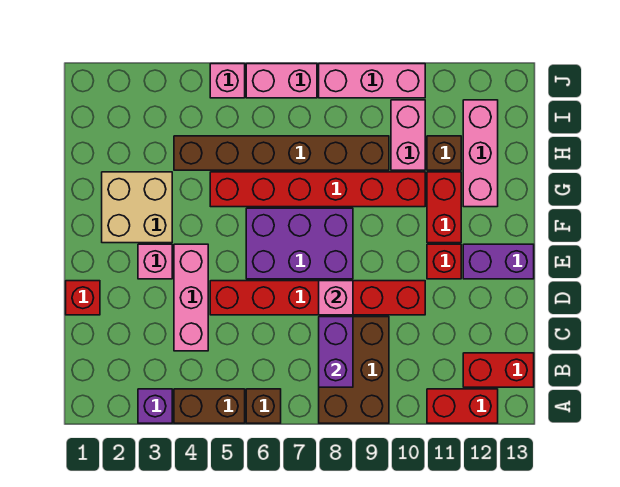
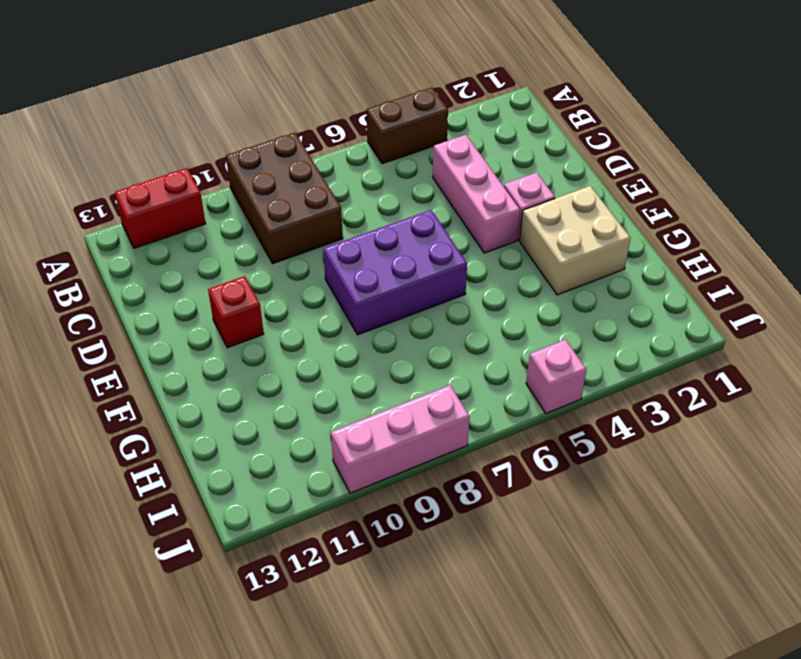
none -> purple brick A3 level 1
none -> brown brick A6 level 1
none -> red brick B12:B13 level 1

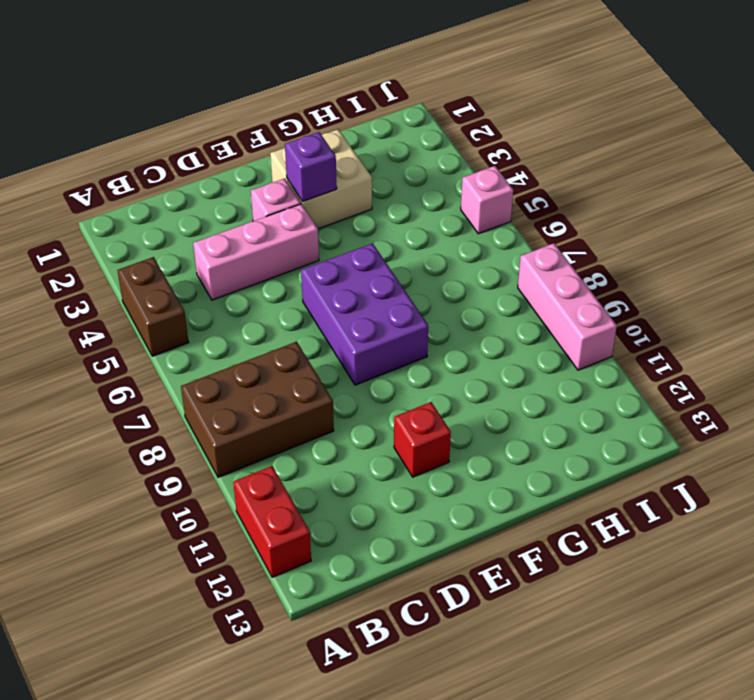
purple brick F3 level 2 -> purple brick A3 level 1
none -> brown brick A6 level 1
none -> red brick B12:B13 level 1
none -> red brick D1 level 1

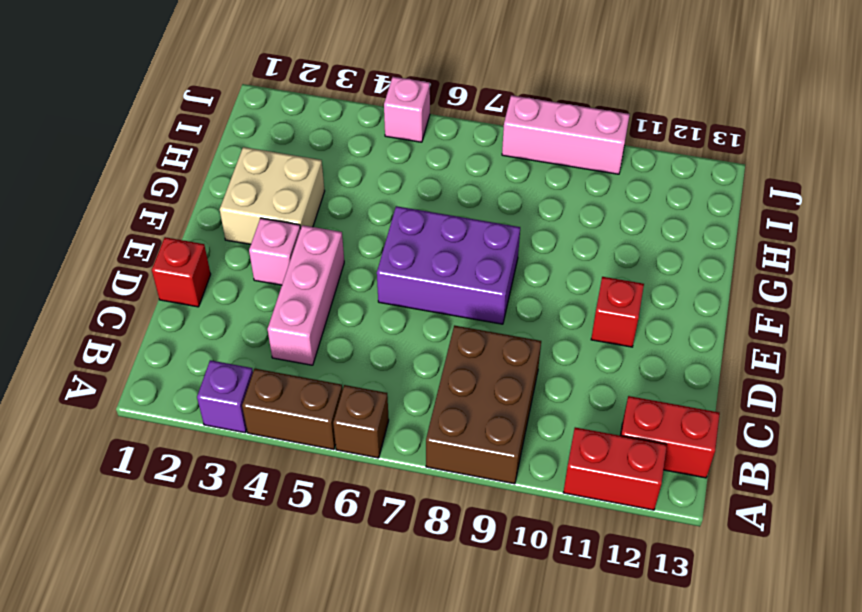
none -> red brick D5:D10 level 1
none -> purple brick E12:E13 level 1
none -> red brick F11:G11 level 1

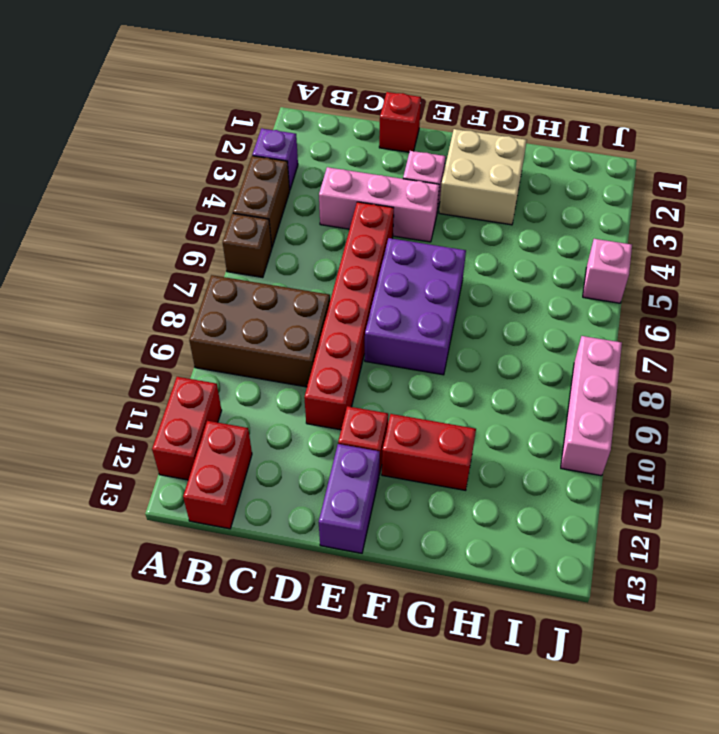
none -> red brick G5:G10 level 1
none -> pink brick G12:I12 level 1
none -> brown brick H4:H9 level 1

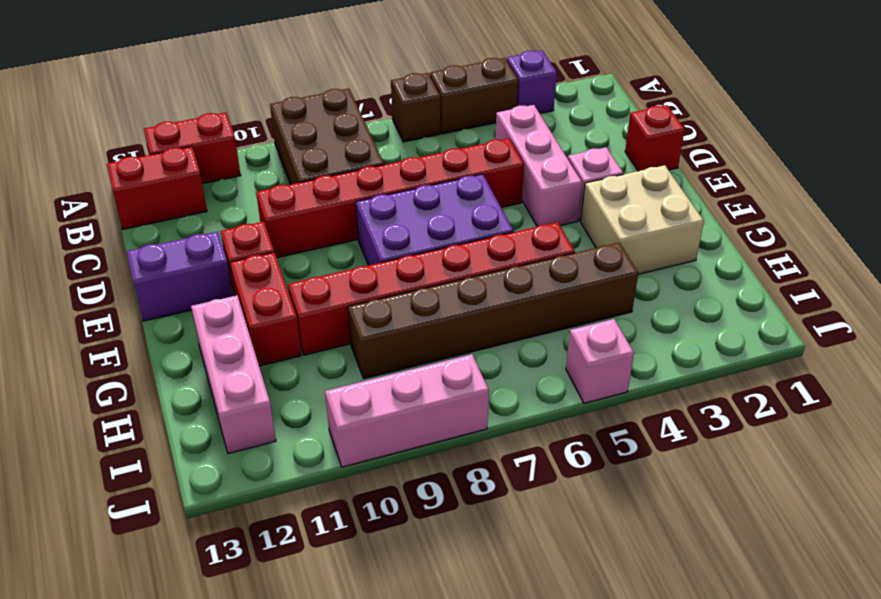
none -> pink brick H10:I10 level 1
none -> brown brick H11 level 1
none -> pink brick J6:J7 level 1

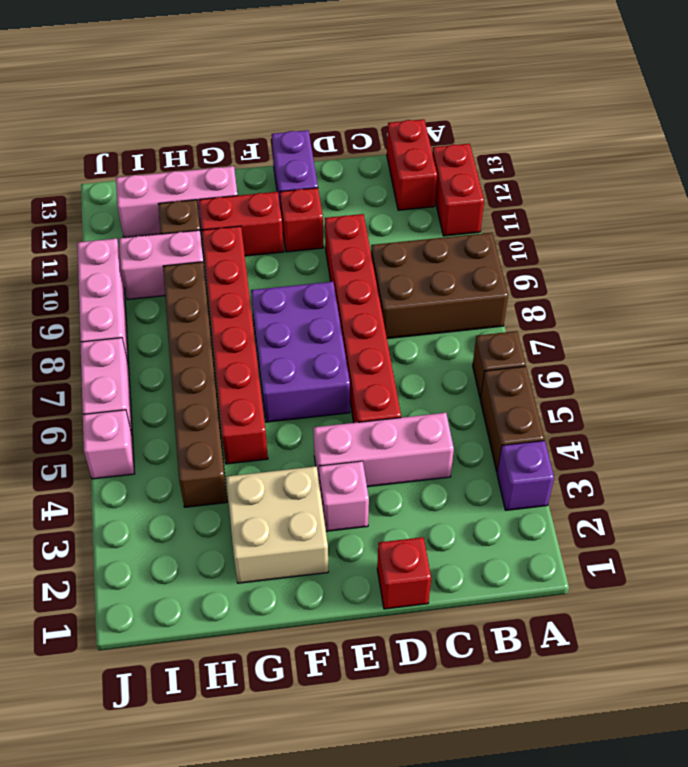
none -> purple brick B8:C8 level 2
none -> pink brick D8 level 2

